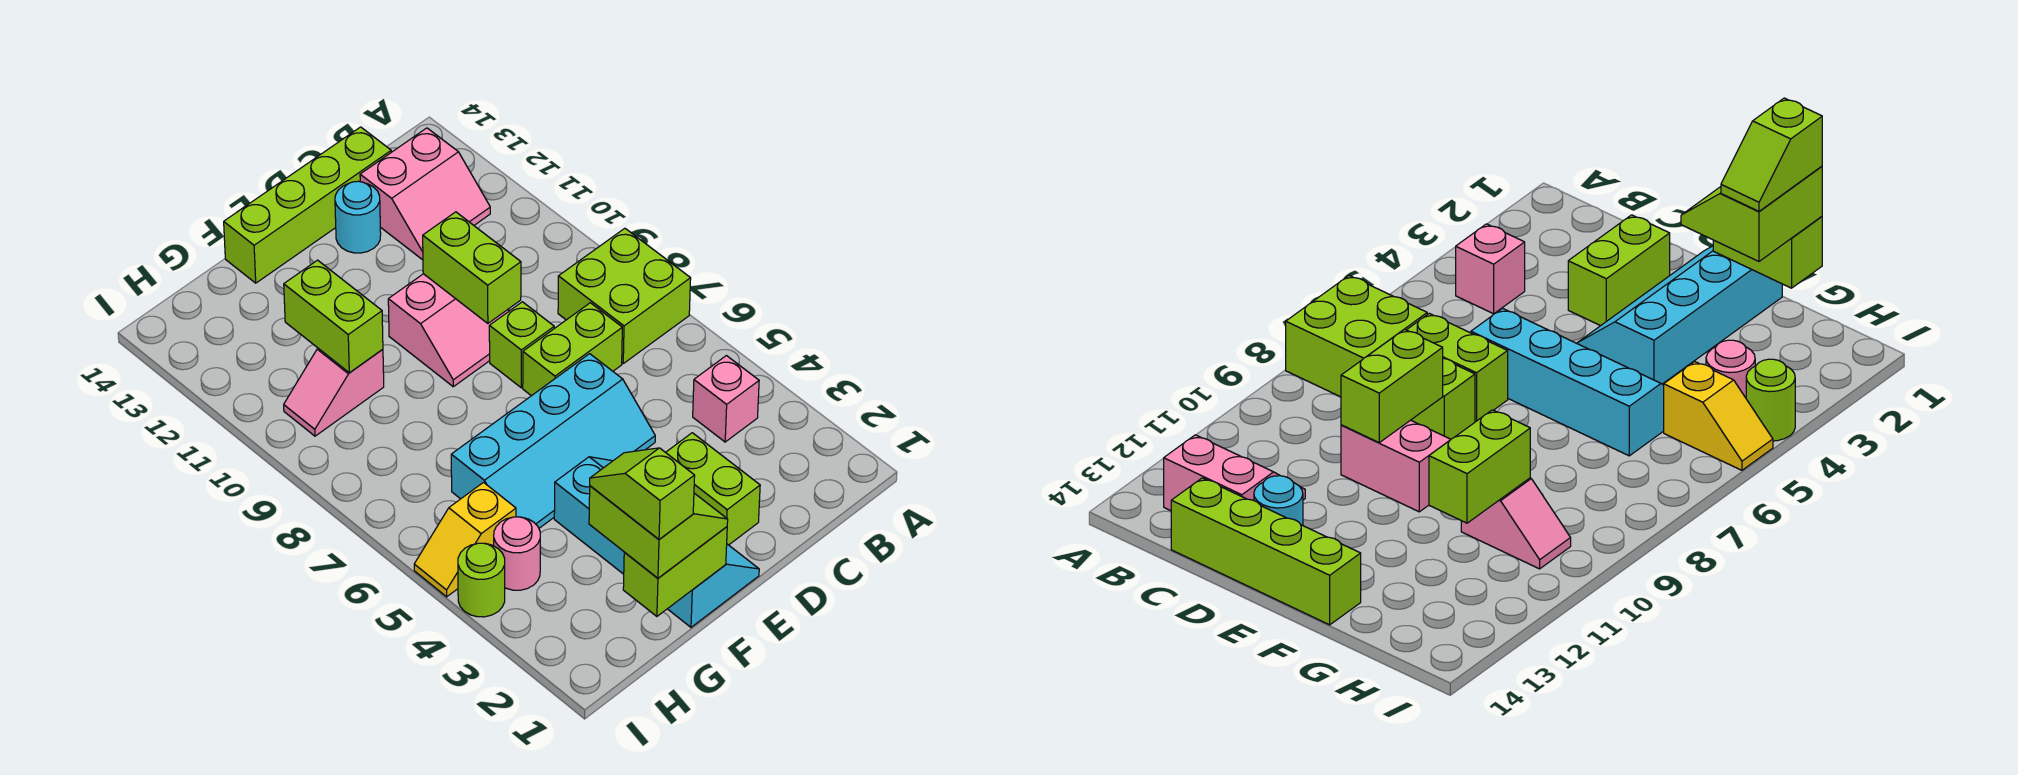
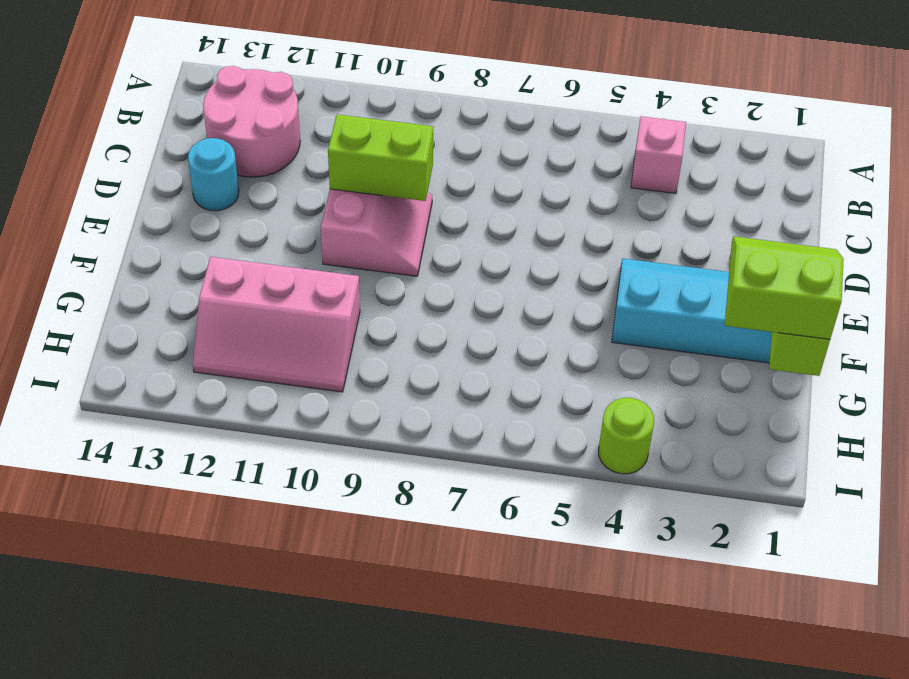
pink round brick B12:C13 level 1 -> pink slope B12:C13 level 1 top 13
pink slope G10:H12 level 1 top G -> pink slope G10:H10 level 1 top G
none -> lime brick A7:B8 level 1
none -> lime brick C7:D7 level 1
none -> lime brick C14:F14 level 1

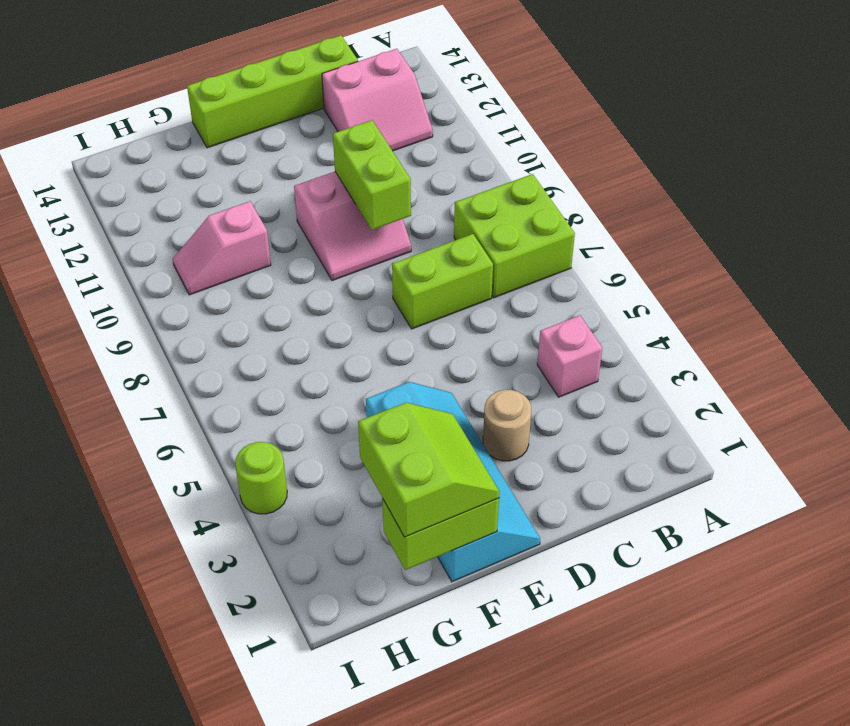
tan round brick D3 level 1 -> lime brick D2:D3 level 1
none -> cyan slope D5:G6 level 1 top 6
none -> lime brick D8 level 1
none -> cyan round brick D13 level 1

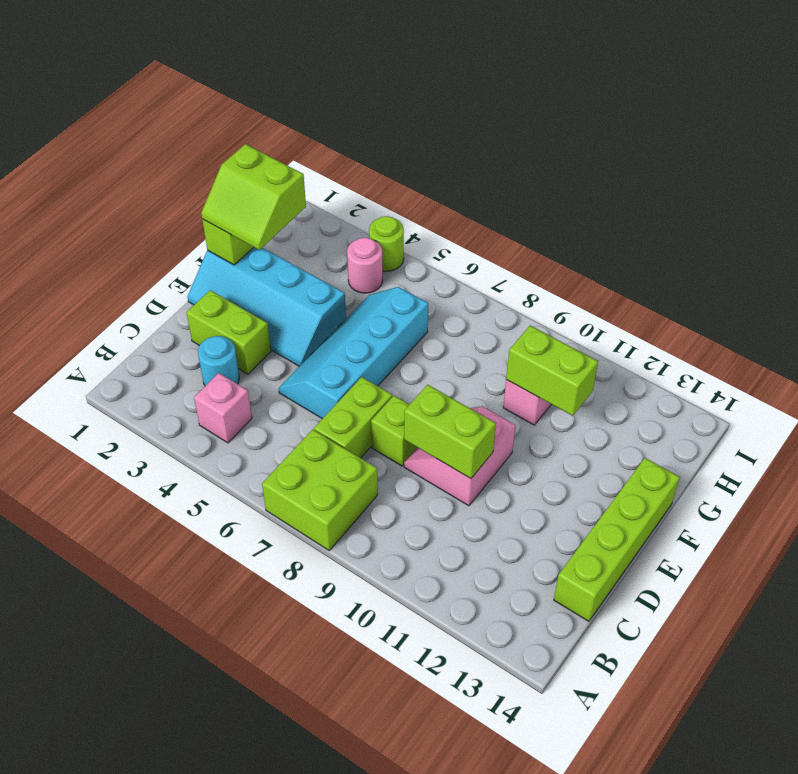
cyan round brick C3 level 1 -> cyan round brick D13 level 1
none -> pink slope B12:C13 level 1 top 13
none -> yellow slope H5:I5 level 1 top H
none -> lime slope G1:G2 level 4 top 1

